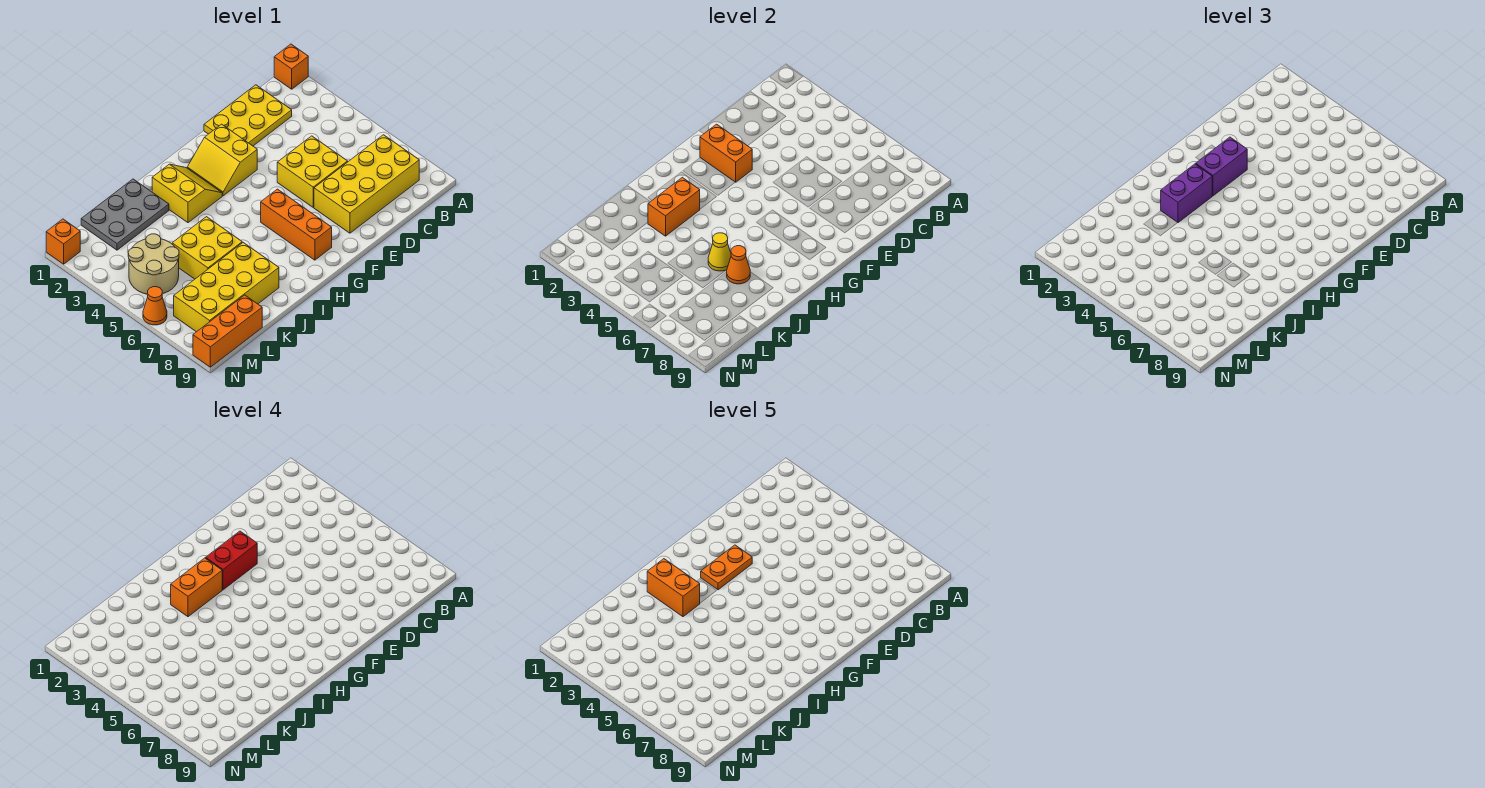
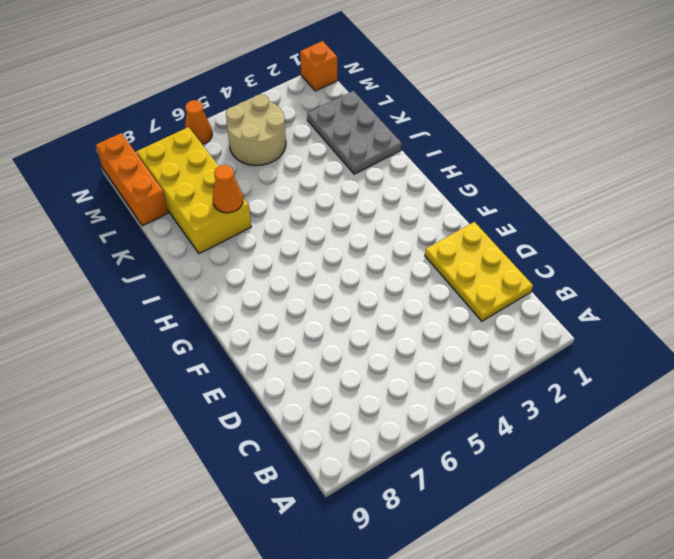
none -> orange brick A1 level 1
none -> yellow brick B7:E8 level 1
none -> yellow brick D5:E6 level 1

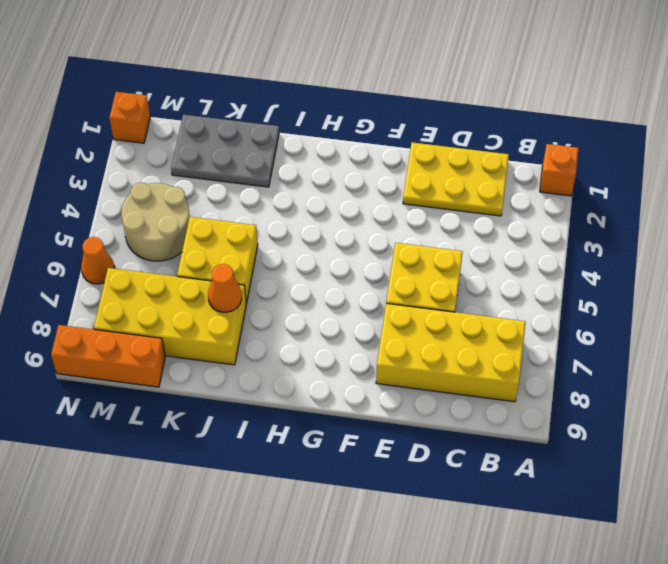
none -> yellow slope F2:G3 level 1 top F
none -> orange brick G6:G8 level 1
none -> yellow slope H2:I3 level 1 top I

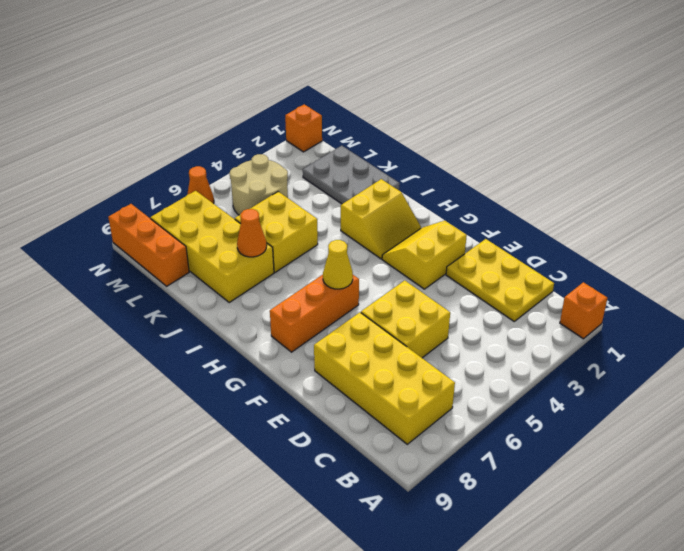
yellow cone G6 level 2 -> yellow cone J6 level 2
none -> orange brick F2:F3 level 2
none -> orange brick I3:J3 level 2
none -> purple brick F3:G3 level 3

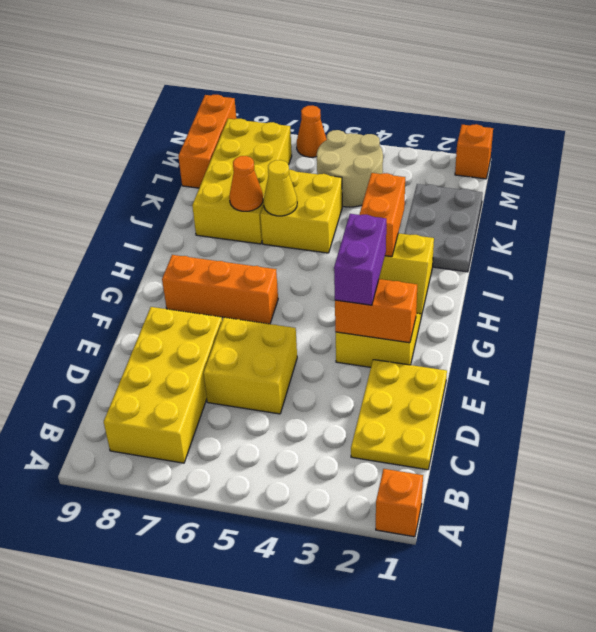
none -> purple brick H3:I3 level 3
none -> red brick F3:G3 level 4
none -> orange brick H3:I3 level 4

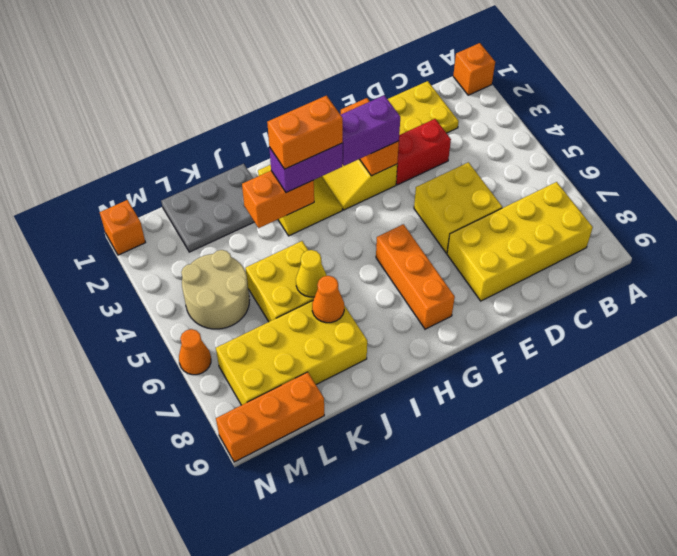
red brick D3:E3 level 1 -> red brick F3:G3 level 4
none -> orange plate F3:G3 level 5
none -> orange brick I2:I3 level 5

